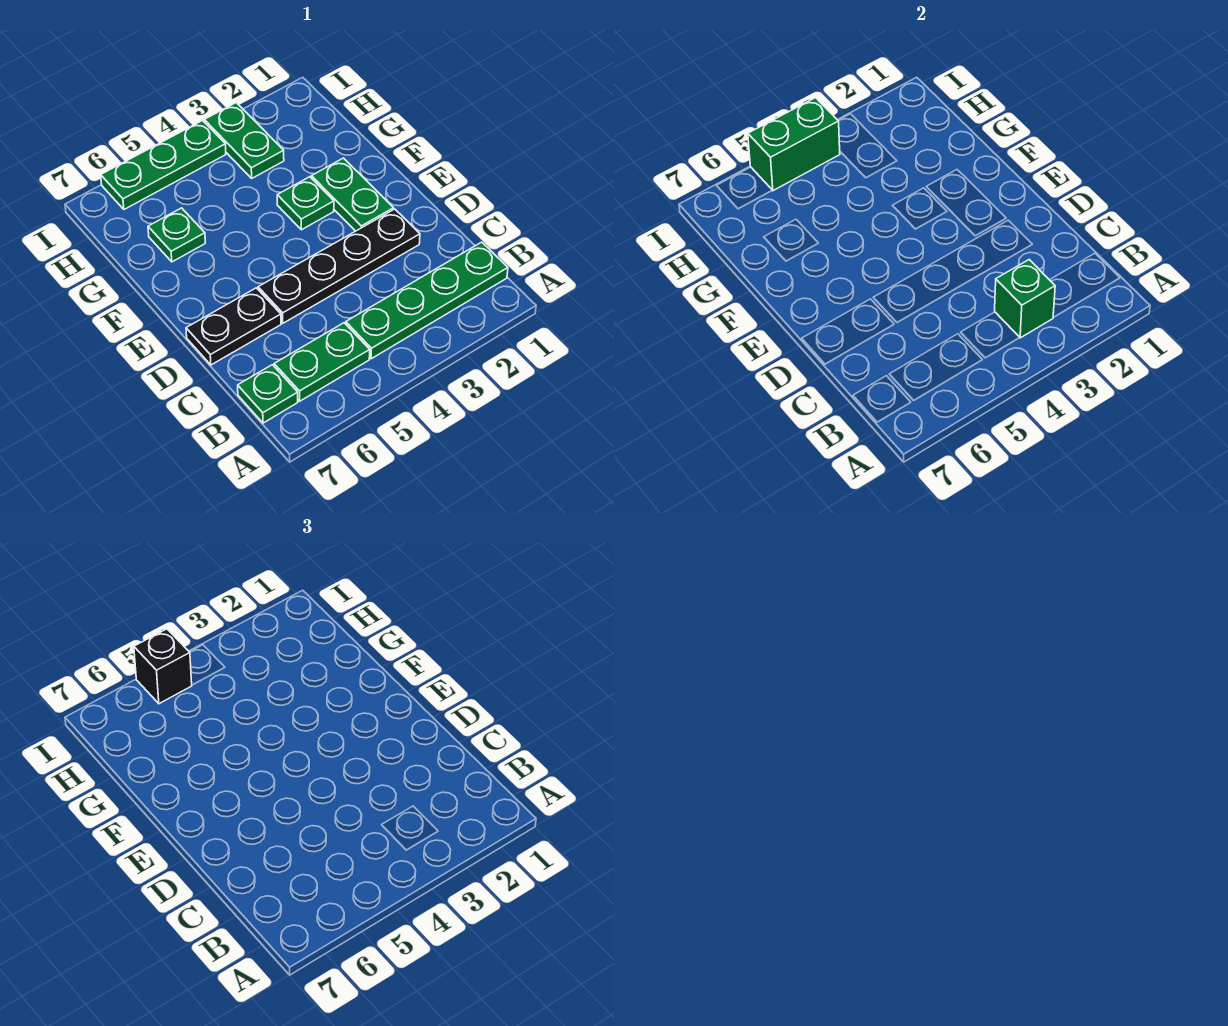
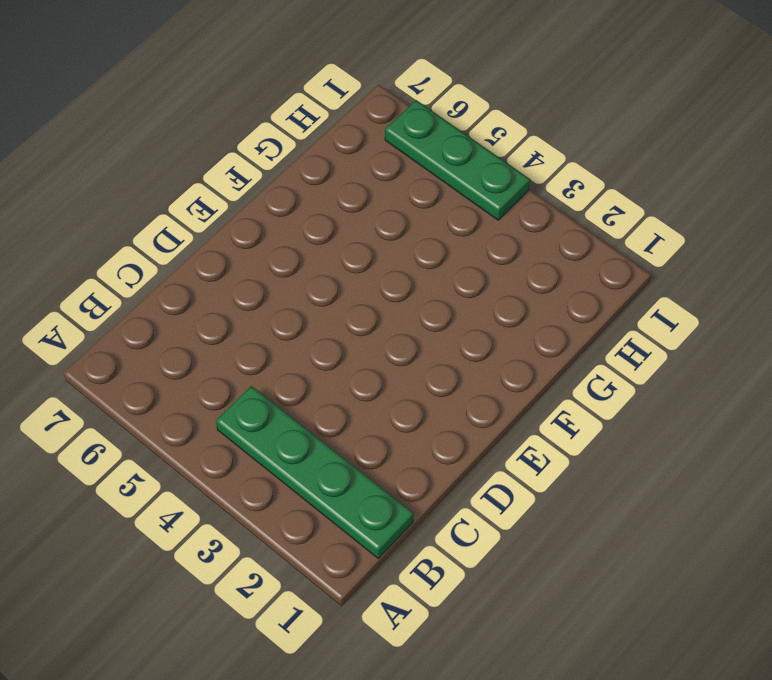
none -> green plate B5:B6 level 1
none -> green plate B7 level 1
none -> black plate D2:D5 level 1

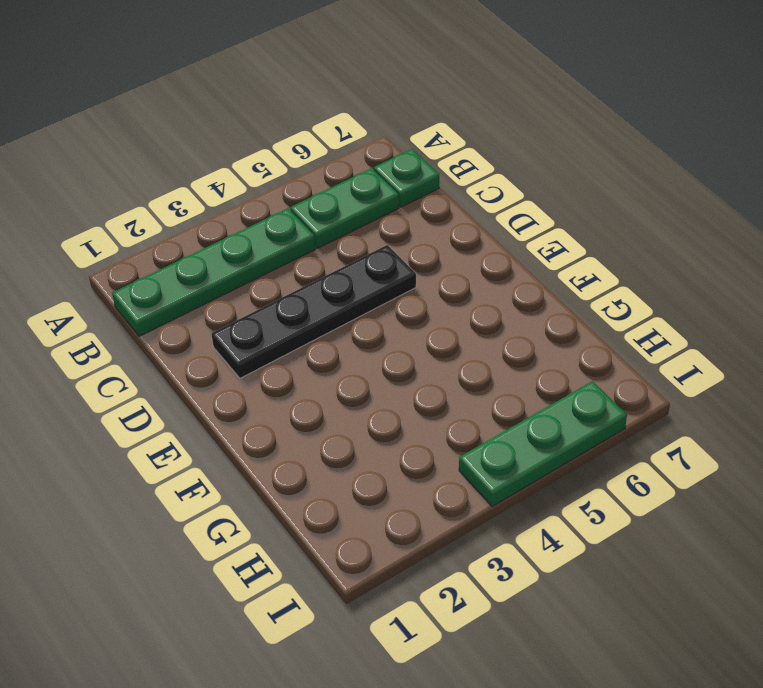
none -> black plate D6:D7 level 1
none -> green plate E2:F2 level 1
none -> green plate F3 level 1

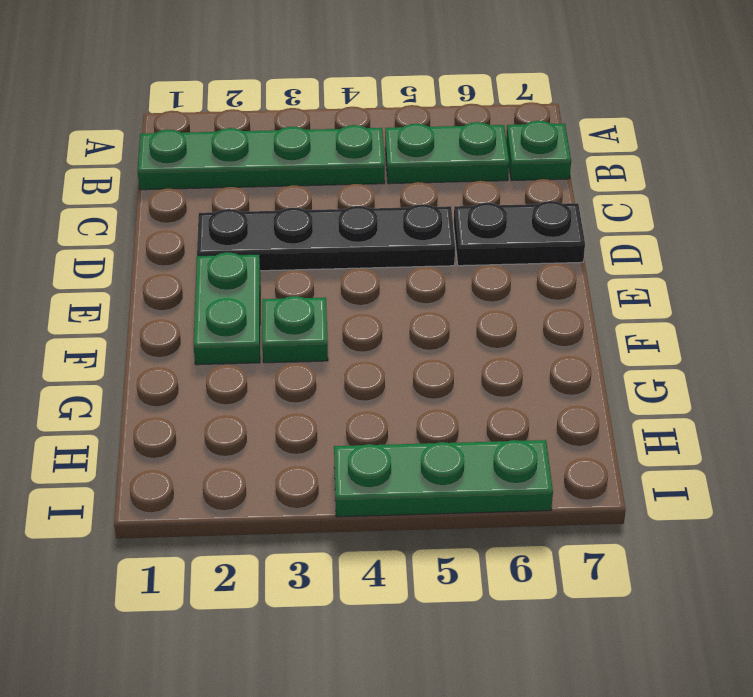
none -> green plate G6 level 1
none -> green plate H3:I3 level 1
none -> green brick B3 level 2

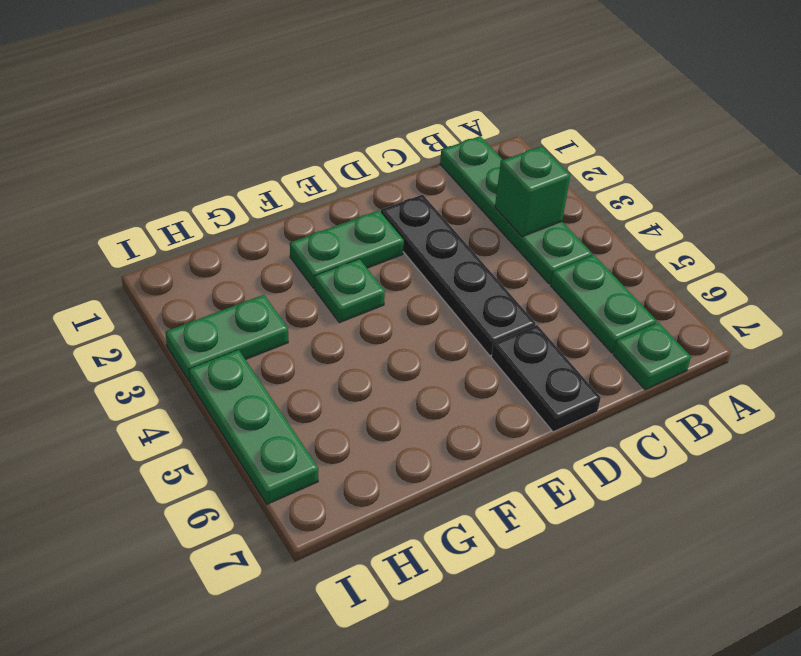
none -> green plate G6 level 1
none -> green brick I4:I5 level 2
none -> black brick I5 level 3

